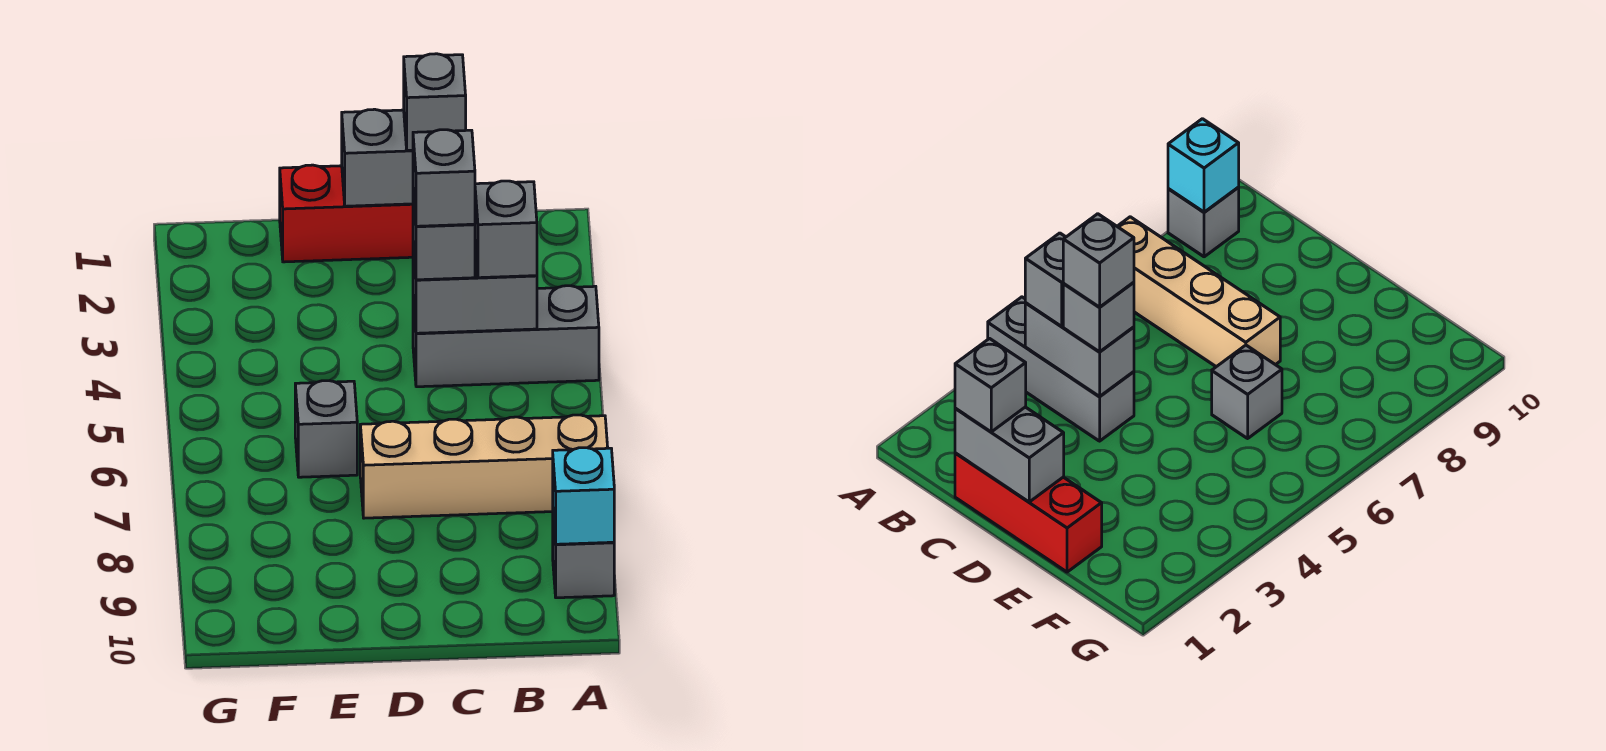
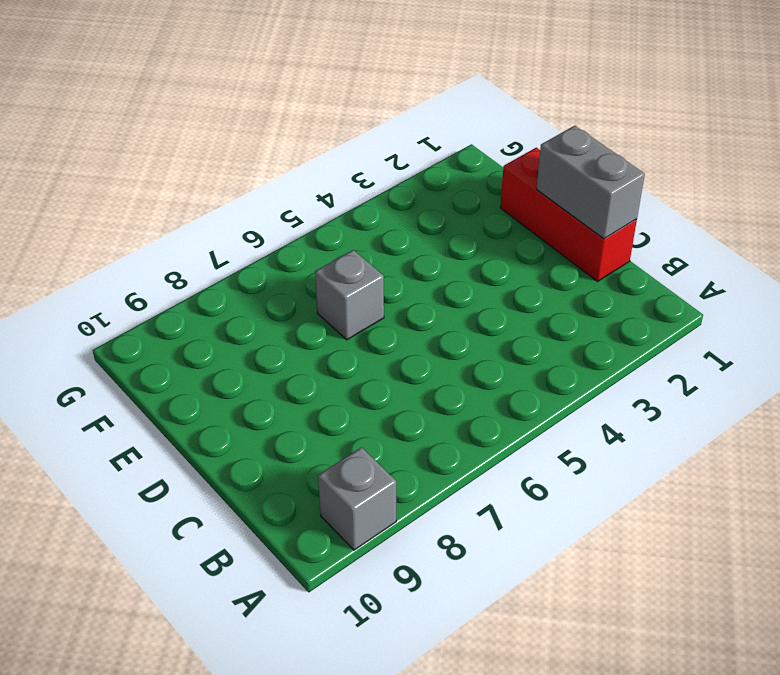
none -> grey brick A4:C4 level 1
none -> tan brick A7:D7 level 1
none -> cyan brick A9 level 2

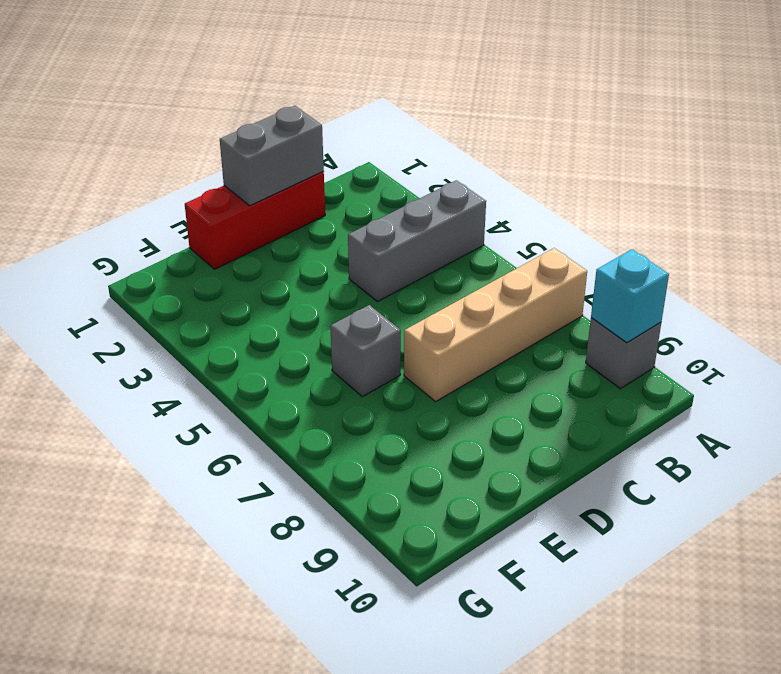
none -> grey brick B4:C4 level 2
none -> grey brick B4 level 3
none -> grey brick C1 level 3

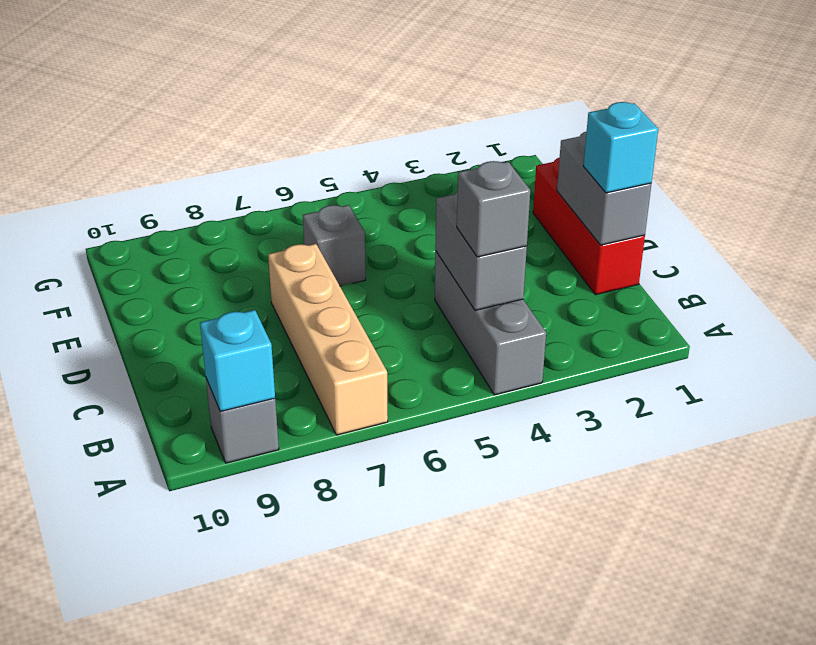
cyan brick C1 level 3 -> grey brick C1 level 3
none -> grey brick C4 level 3
none -> grey brick C4 level 4

